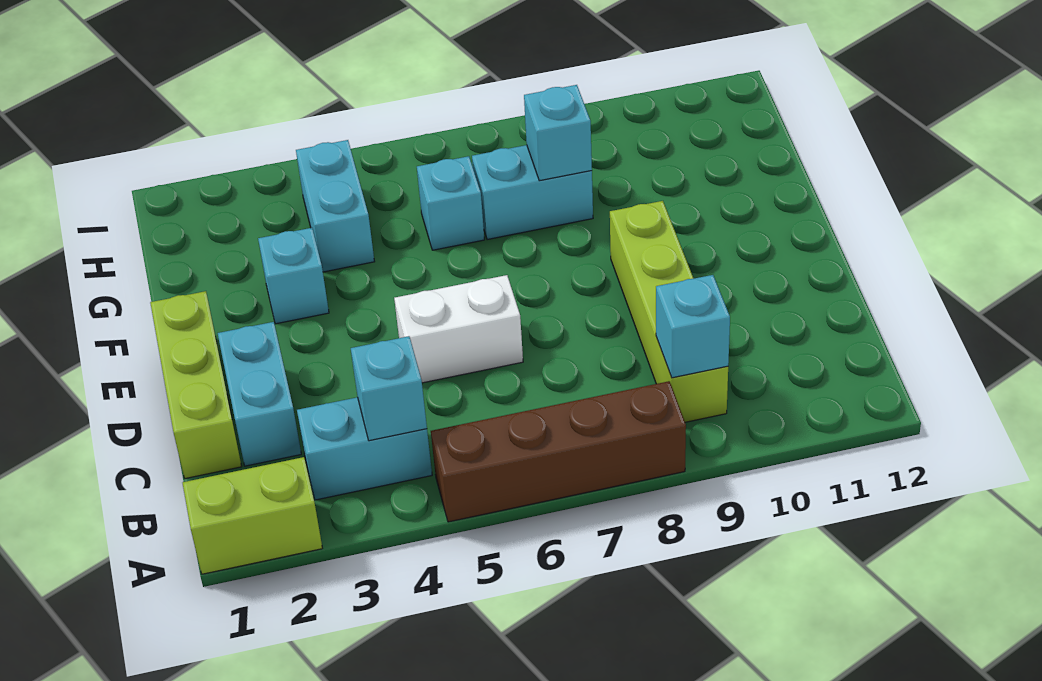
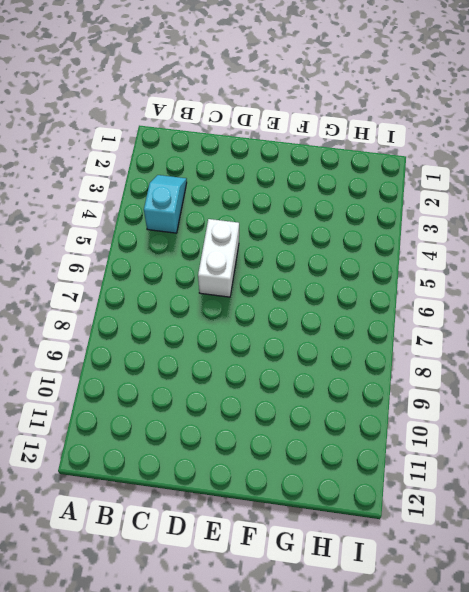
cyan slope B3:B4 level 1 top 4 -> cyan brick B3:B4 level 1
none -> lime brick A1:A2 level 1
none -> brown brick A5:A8 level 1
none -> lime brick B9:E9 level 1

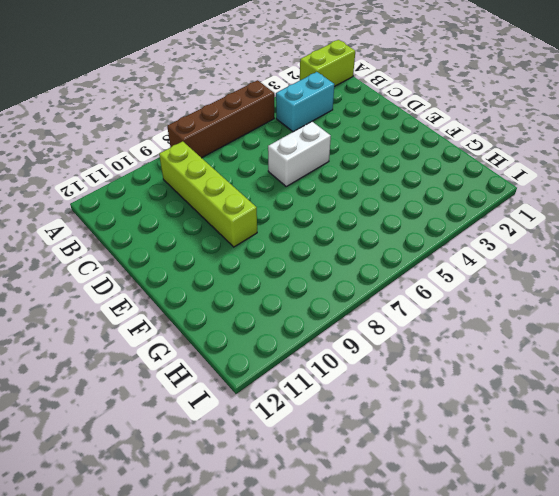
none -> lime brick C1:E1 level 1
none -> cyan brick C2:D2 level 1
none -> cyan brick F3 level 1

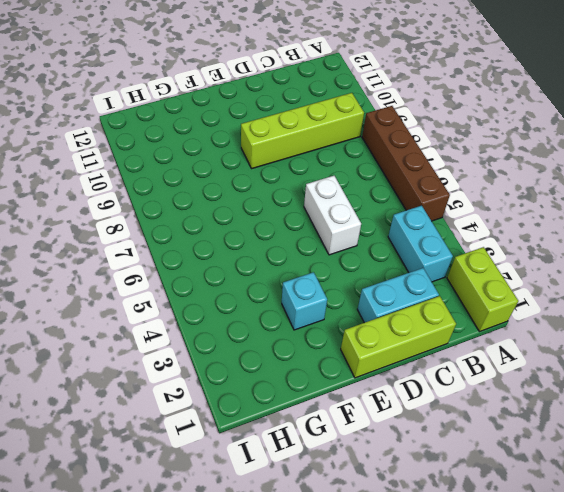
none -> cyan brick G4:H4 level 1
none -> cyan brick G6 level 1
none -> cyan brick G7:G8 level 1

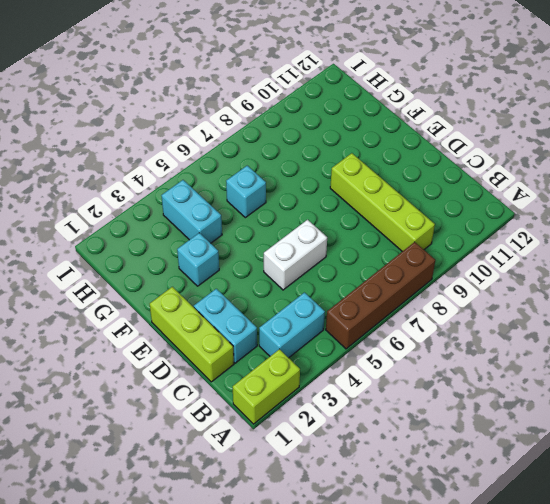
none -> cyan brick G7:G8 level 1
none -> cyan brick B4 level 2
none -> cyan brick B9 level 2

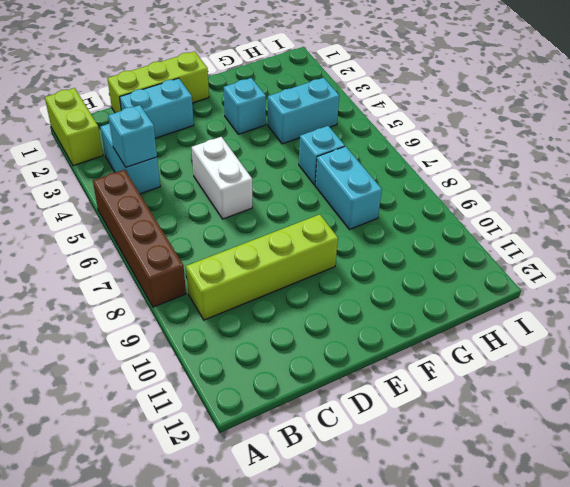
none -> cyan brick B9 level 2
none -> cyan brick G8 level 2

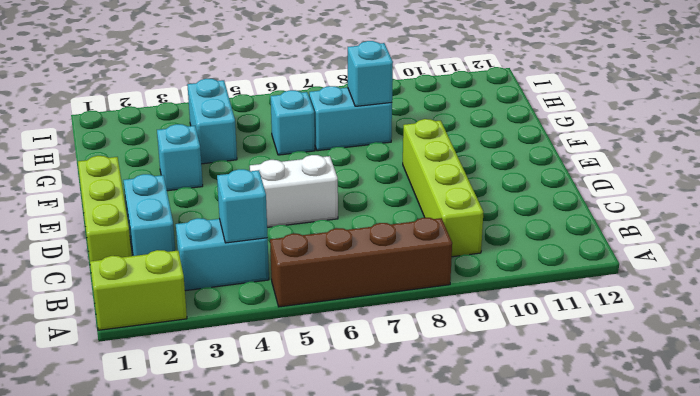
none -> cyan brick B9 level 2

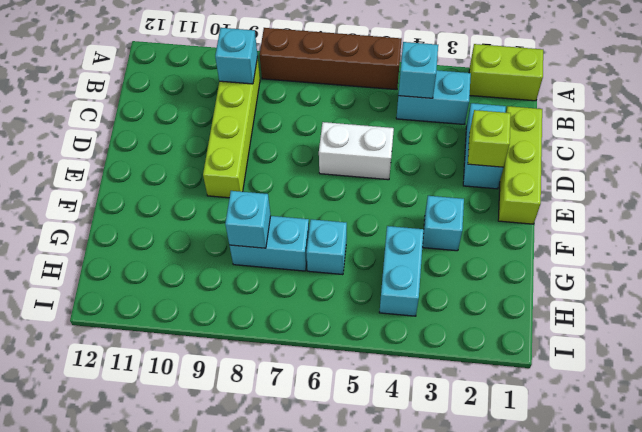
lime brick D2 level 2 -> none

